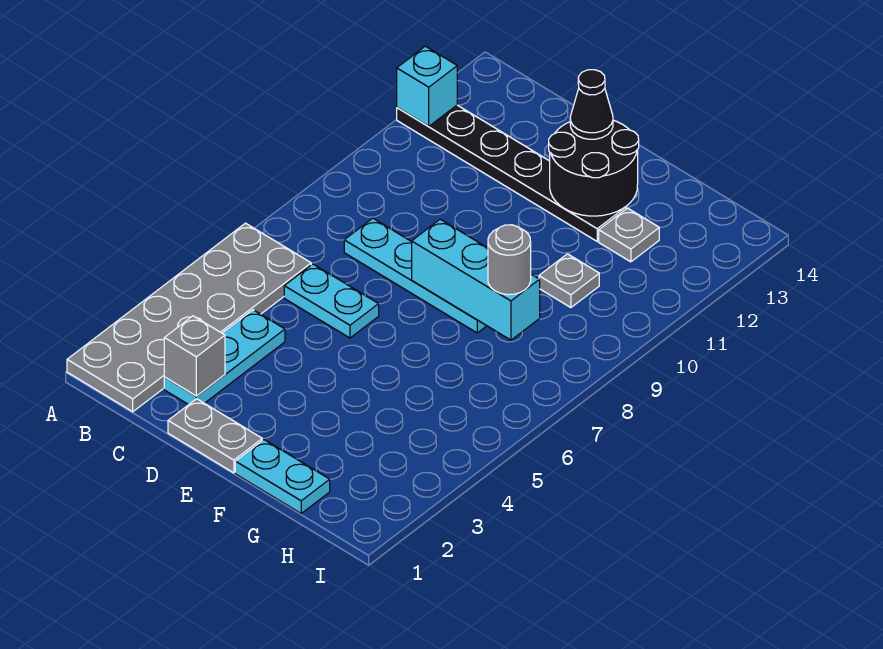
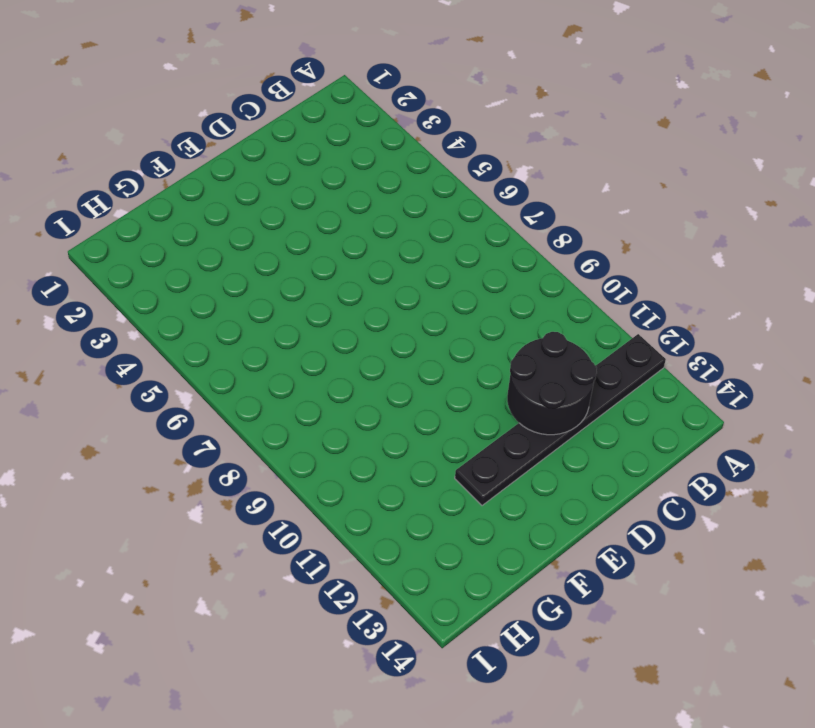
black round brick C11:D12 level 2 -> black round brick E12:F13 level 2
none -> grey plate A1:B6 level 1
none -> cyan plate C2:C4 level 1
none -> cyan plate C6:D6 level 1

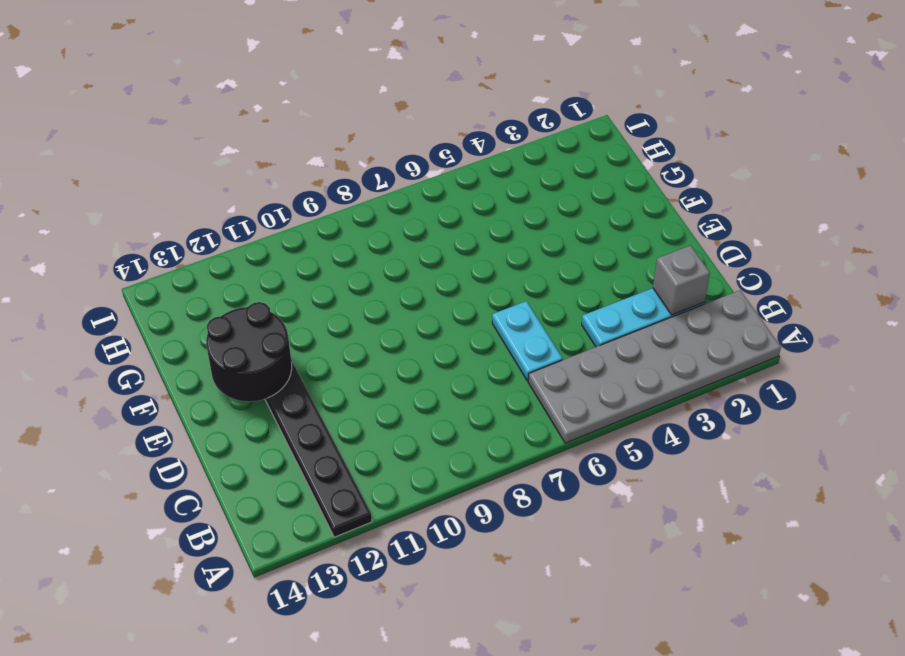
none -> cyan plate C8:F8 level 1
none -> grey plate D1:E1 level 1
none -> cyan plate F1:G1 level 1

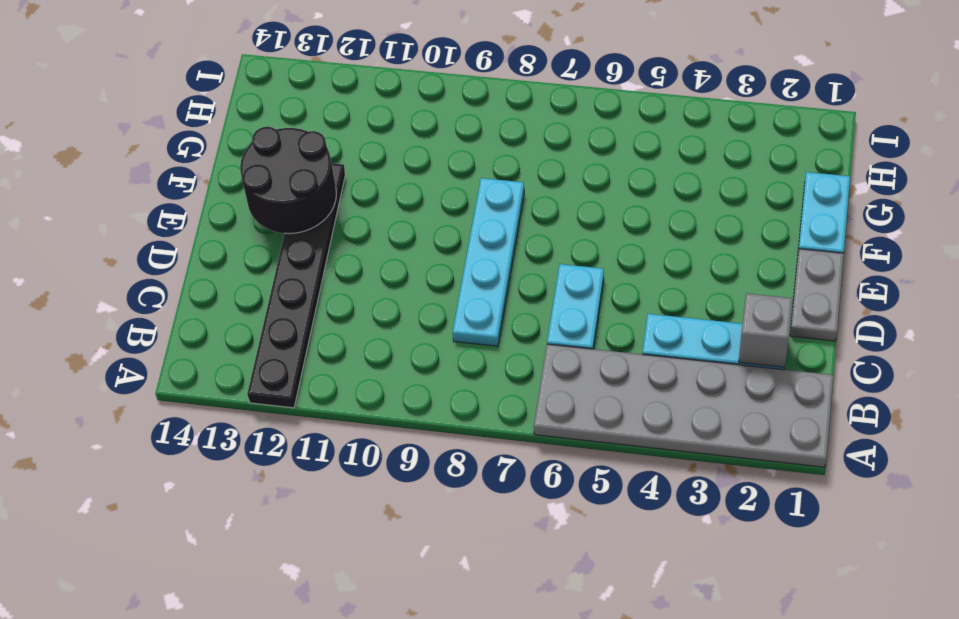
none -> grey plate G10 level 1
none -> grey plate G12 level 1
none -> cyan brick A12 level 2

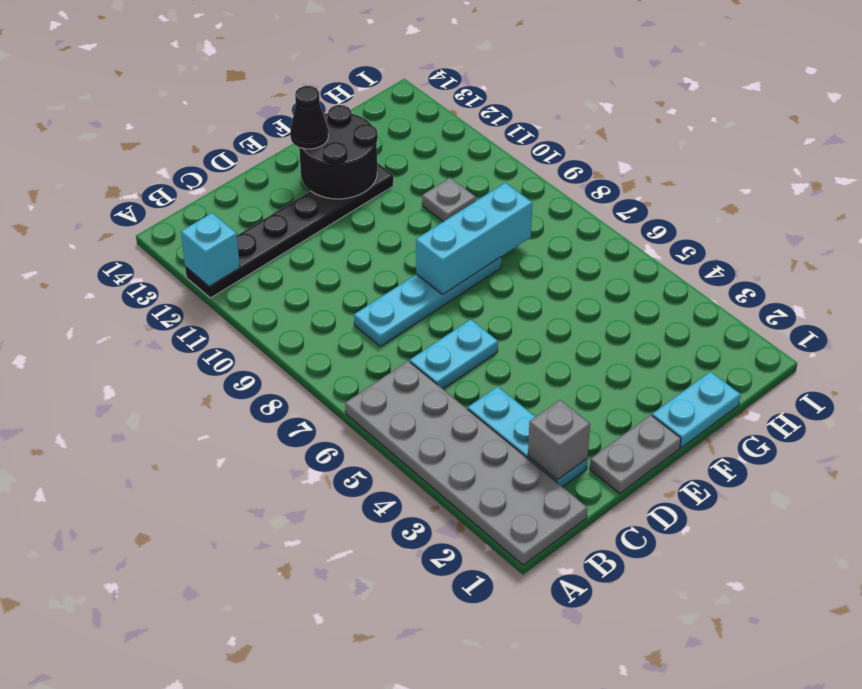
none -> grey plate G12 level 1
none -> grey round brick G8 level 3

